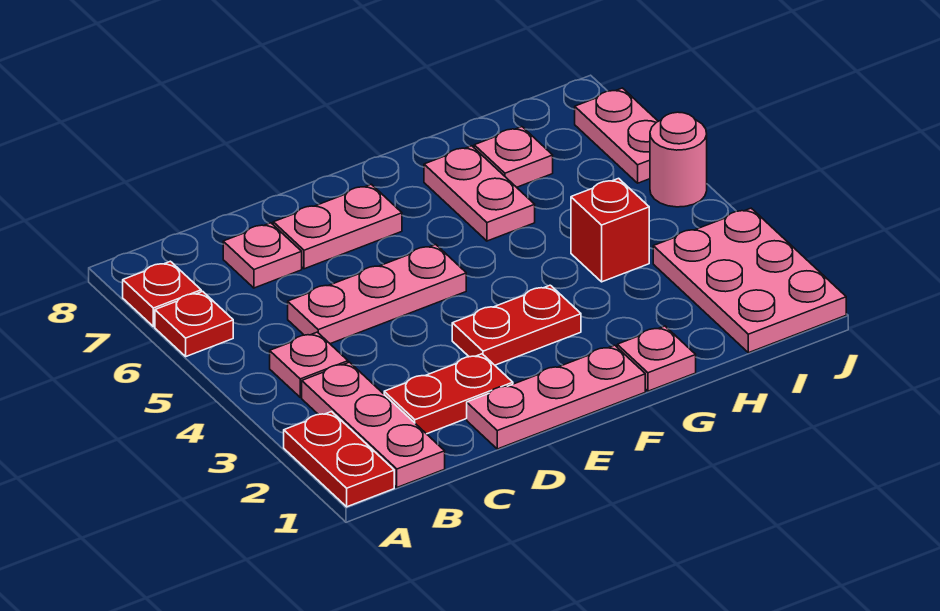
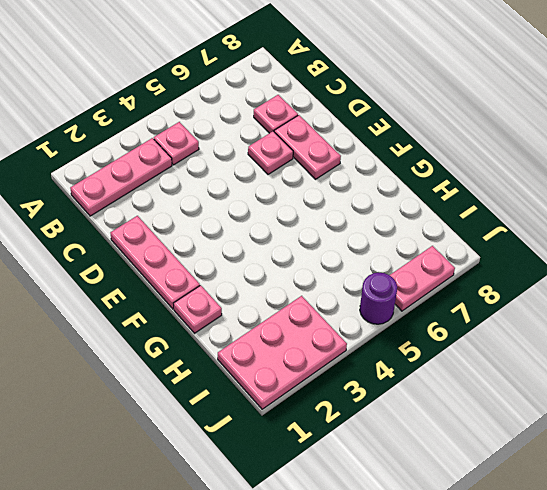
pink plate D6 level 1 -> pink plate H7 level 1
purple round brick J5 level 1 -> pink round brick J5 level 1
none -> red plate A1:A2 level 1
none -> red plate A6 level 1
none -> red plate A7 level 1

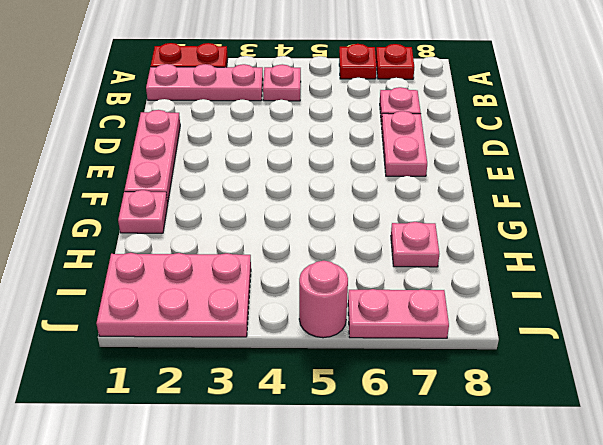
none -> red plate C2:D2 level 1
none -> pink plate C5:E5 level 1
none -> red plate E3:F3 level 1

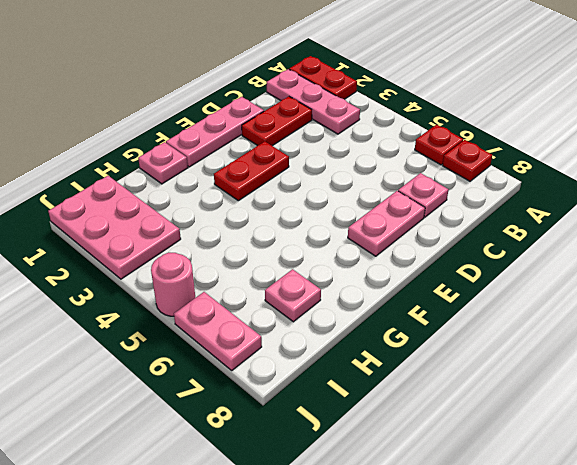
none -> pink plate B4 level 1
none -> pink plate C5:E5 level 1
none -> pink plate G6:G7 level 1

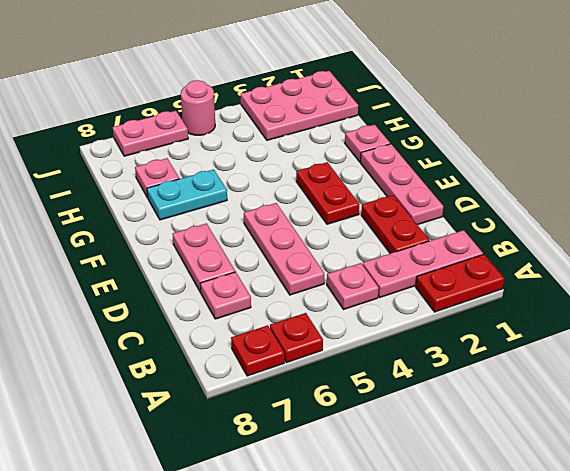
cyan plate G6:G7 level 1 -> pink plate G6:G7 level 1
none -> red brick H4 level 1

